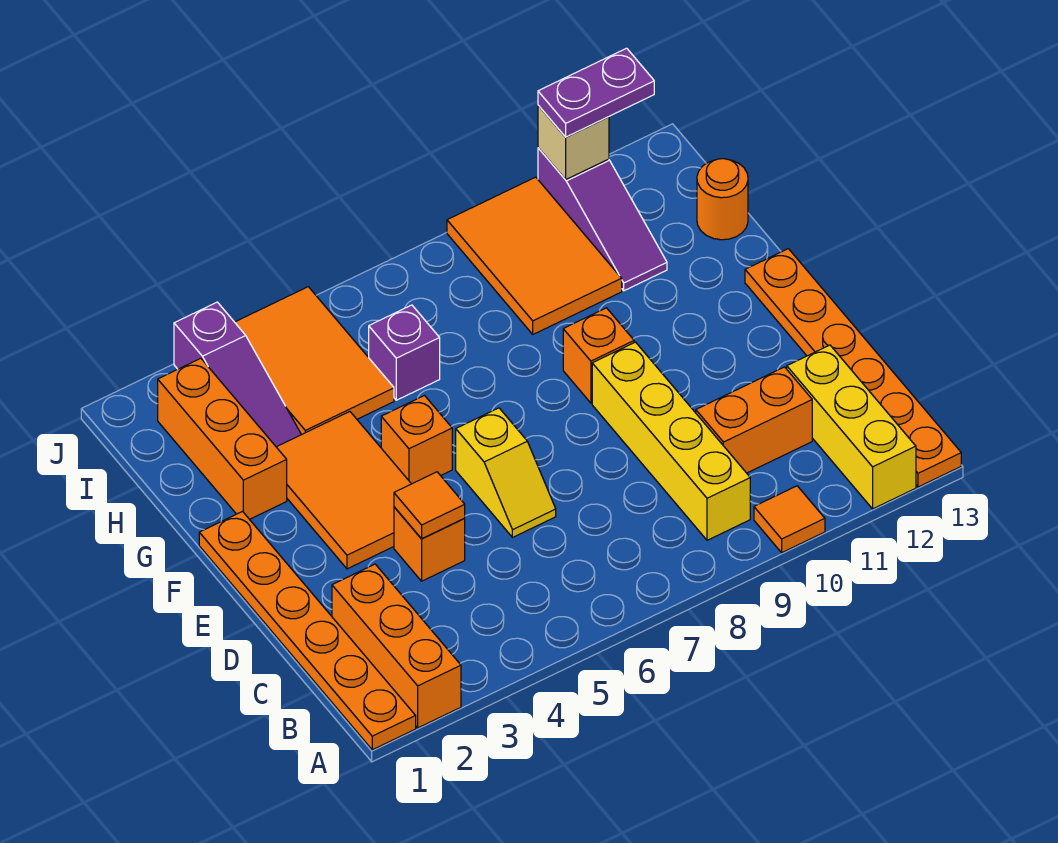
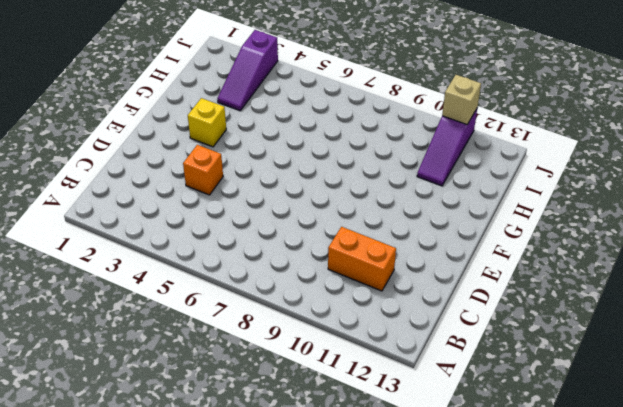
yellow brick F3 level 1 -> orange tile E3:G4 level 1
none -> orange plate A1:F1 level 1
none -> orange brick A2:C2 level 1
none -> orange tile A10 level 1

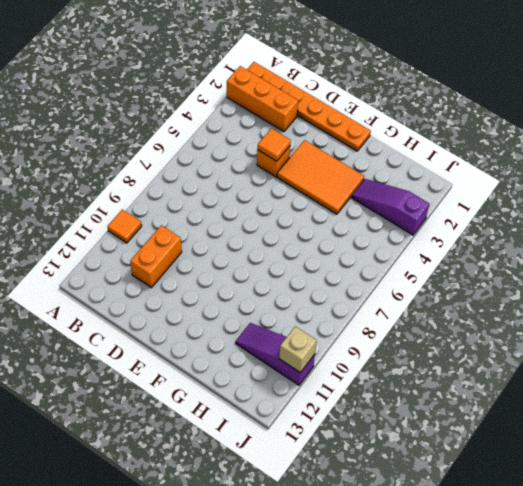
none -> yellow brick A12:C12 level 1
none -> orange plate A13:F13 level 1
none -> yellow brick B9:E9 level 1

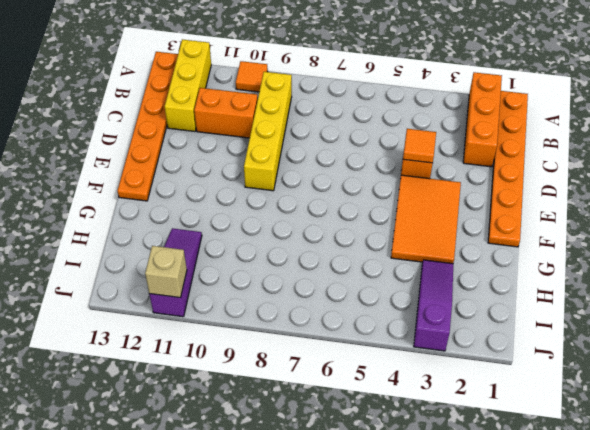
none -> yellow slope D6:E6 level 1 top E
none -> orange brick F5 level 1
none -> orange brick F9 level 1

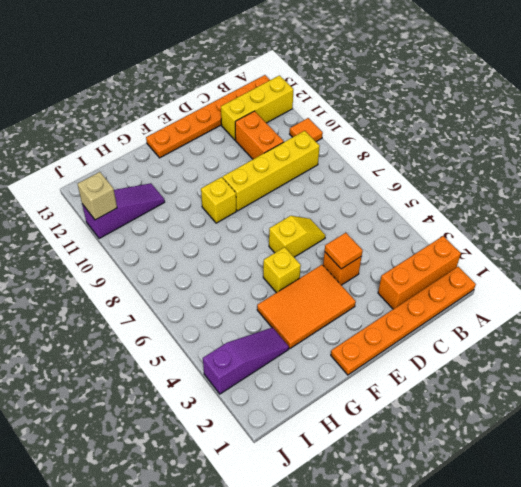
yellow brick F5 level 1 -> orange brick F5 level 1
yellow brick F9 level 1 -> orange brick F9 level 1
none -> orange brick G2:I2 level 1
none -> orange tile H4:J5 level 1
none -> purple brick H6 level 1

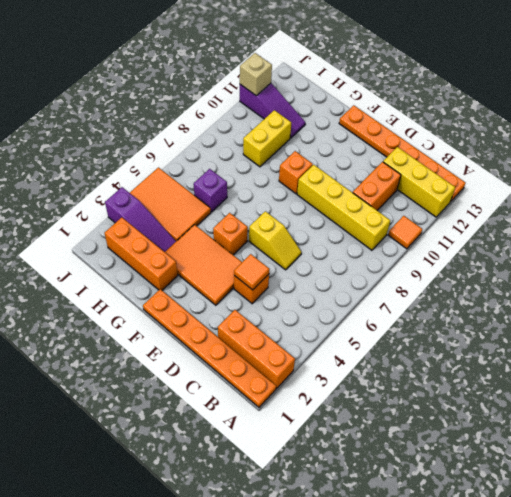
yellow brick H9:H10 level 1 -> orange tile H9:J10 level 1
none -> orange round brick H13 level 1
none -> purple plate J11:J12 level 3

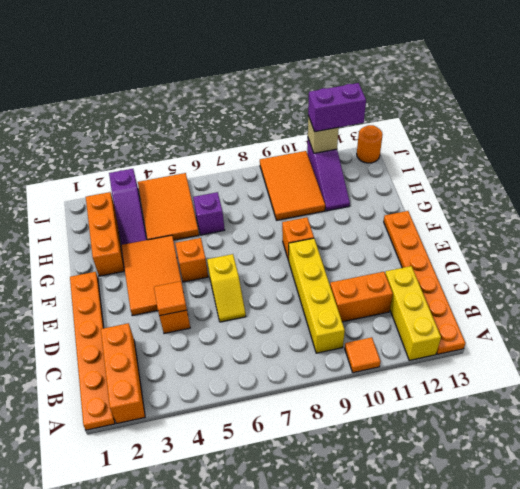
purple brick J11:J12 level 3 -> purple plate J11:J12 level 3
orange round brick J13 level 1 -> orange round brick H13 level 1

